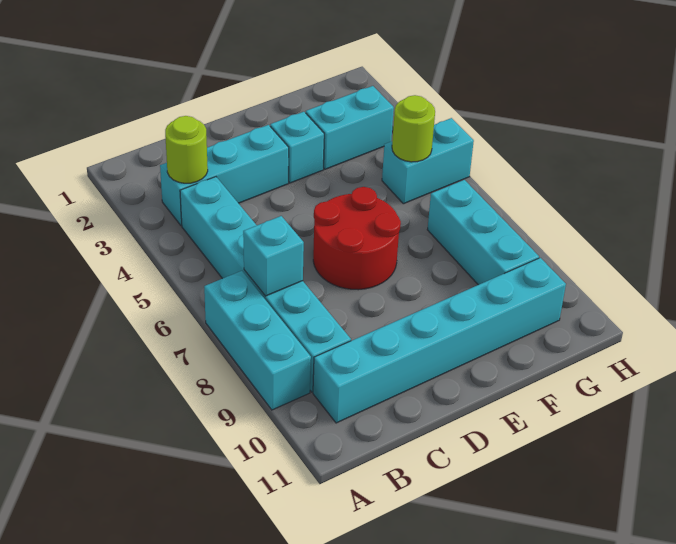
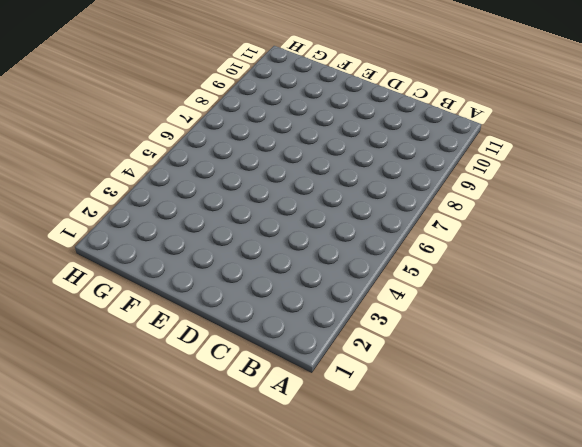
none -> cyan brick A7:A9 level 1
none -> cyan brick B3:D3 level 1
none -> cyan brick B4:B9 level 1

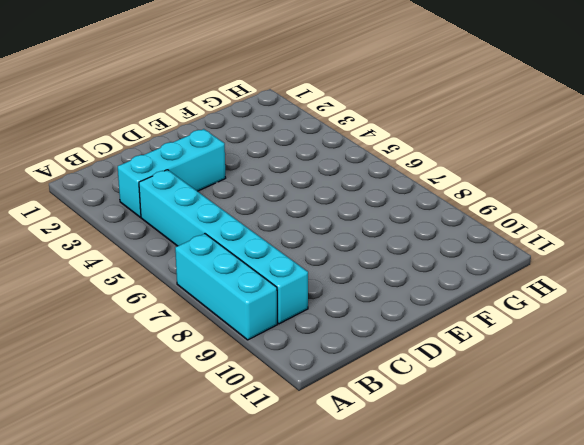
none -> cyan brick B10:G10 level 1
none -> red round brick D6:E7 level 1
none -> cyan brick E3 level 1

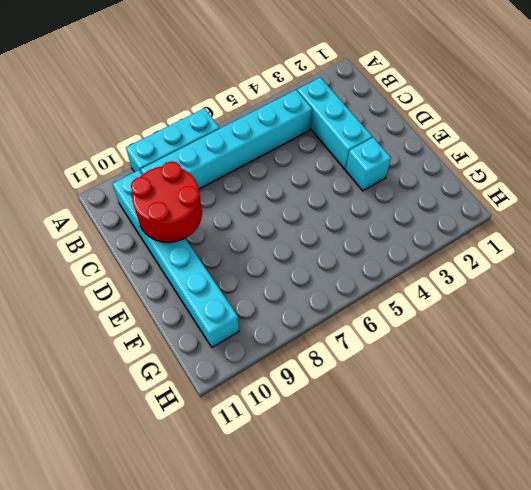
red round brick C9:D10 level 2 -> red round brick D6:E7 level 1
none -> cyan brick F3:G3 level 1
none -> cyan brick G5:H5 level 1
none -> cyan brick G7:G9 level 1

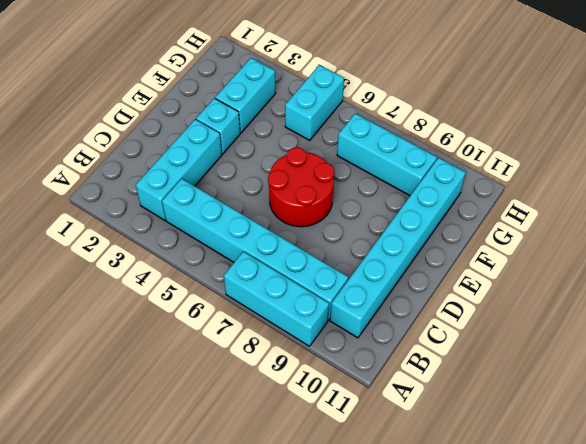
none -> lime round brick B3 level 2
none -> cyan brick B7 level 2
none -> lime round brick G5 level 2

